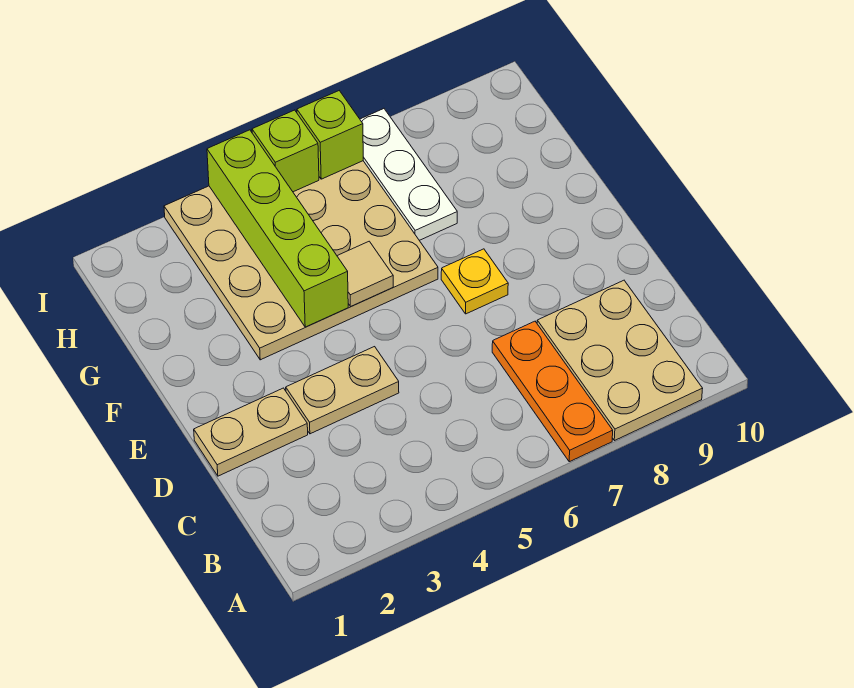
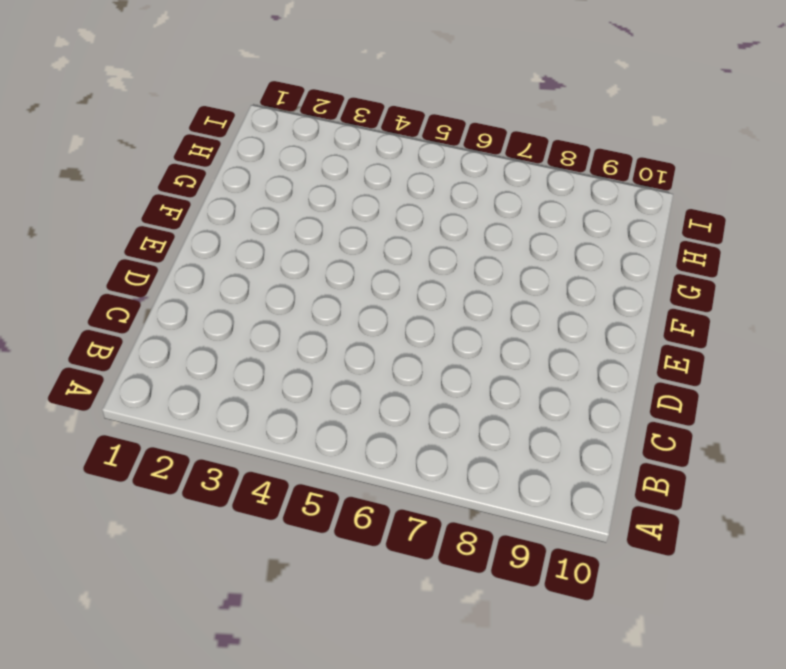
none -> orange plate A7:C7 level 1
none -> tan plate A8:C9 level 1

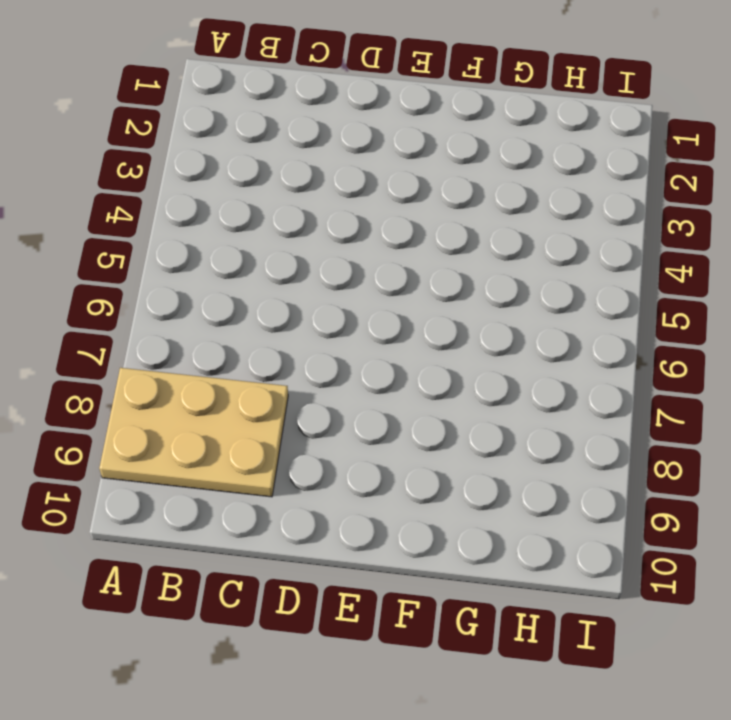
none -> orange plate A7:C7 level 1
none -> tan plate D1:D2 level 1

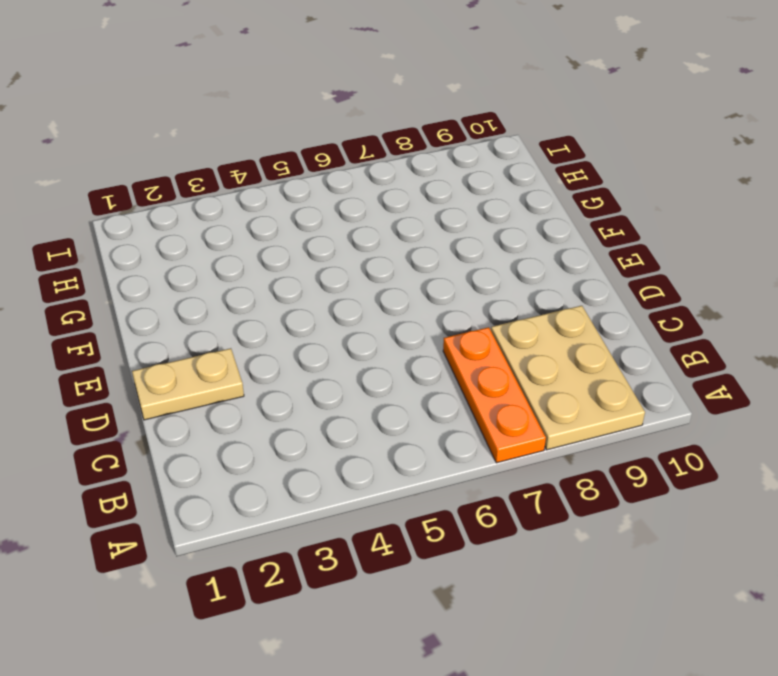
none -> tan plate D3:D4 level 1
none -> yellow plate E7 level 1

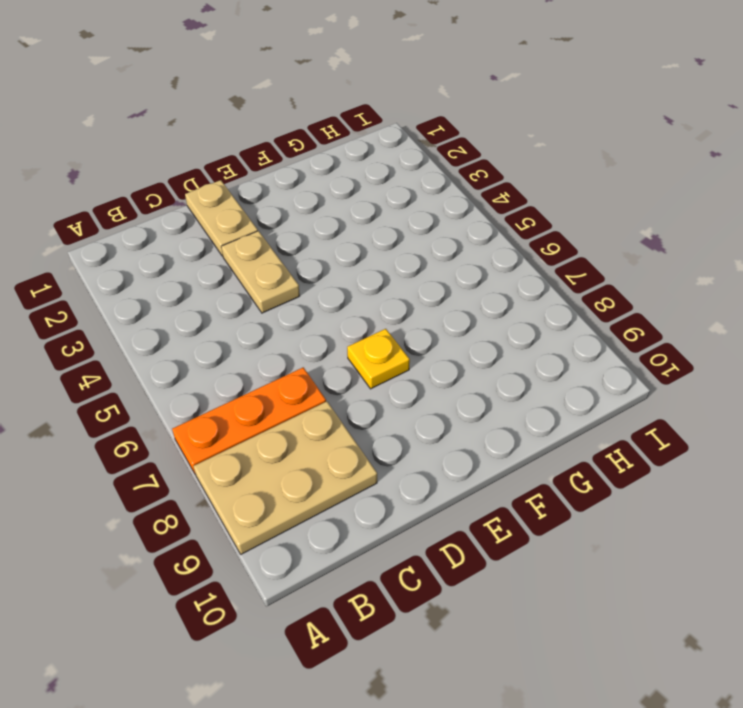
none -> tan plate F3:I6 level 1
none -> white plate G7:I7 level 1

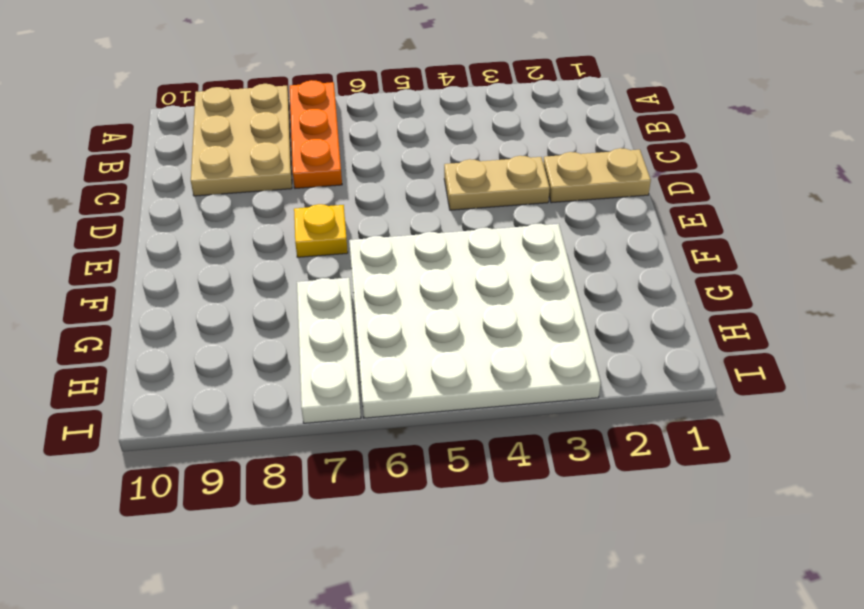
white plate F3:I6 level 1 -> tan plate F3:I6 level 1
none -> lime brick F4:I4 level 2
none -> tan tile F5 level 2

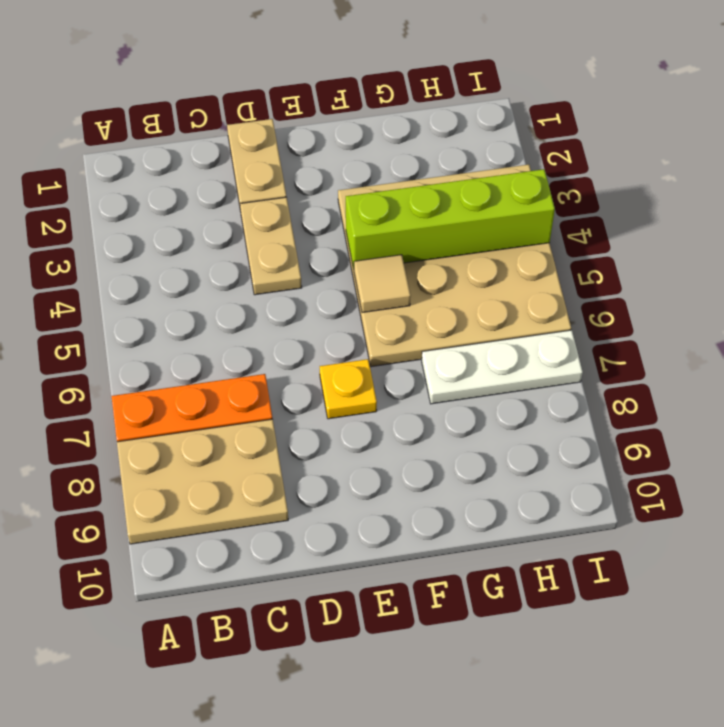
none -> lime brick I5 level 2
none -> lime brick I6 level 2

